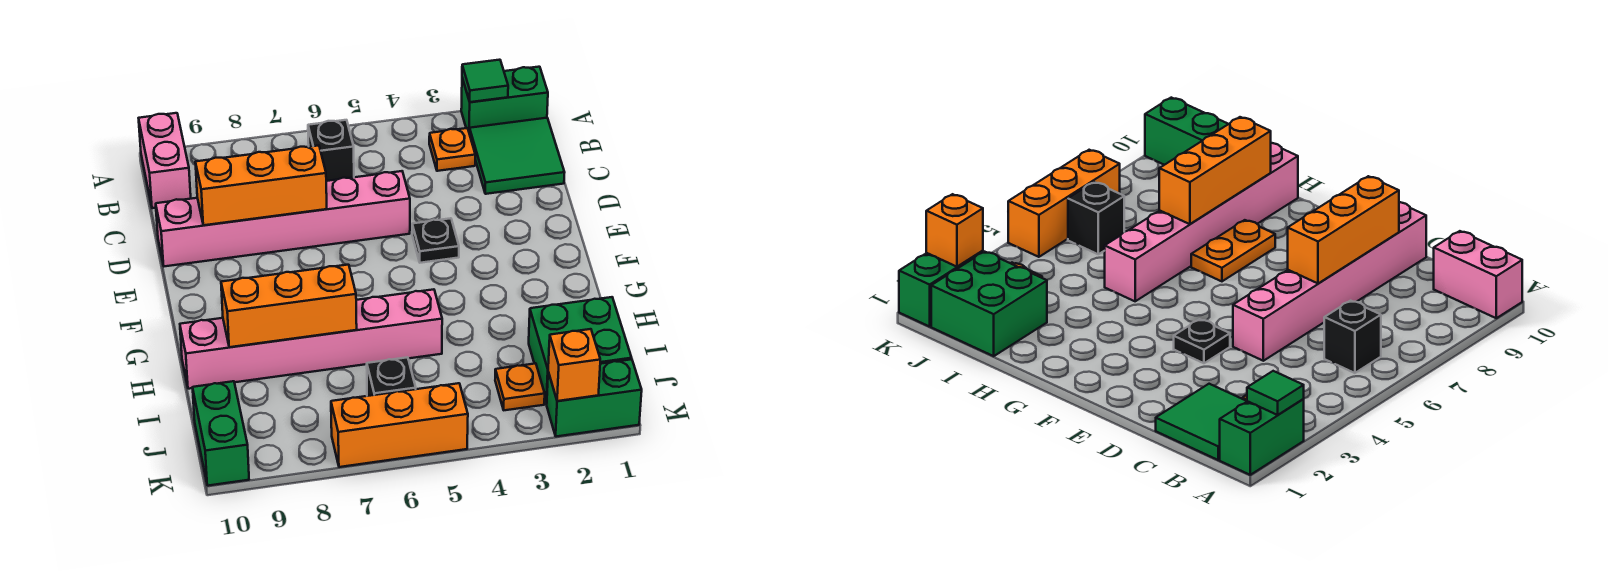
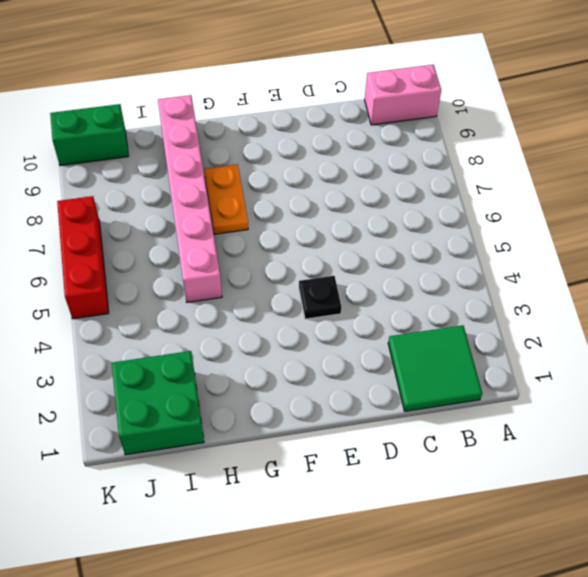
red brick K5:K7 level 1 -> orange brick K5:K7 level 1
none -> green brick A1:A2 level 1
none -> orange plate B3 level 1
none -> black brick B6 level 1

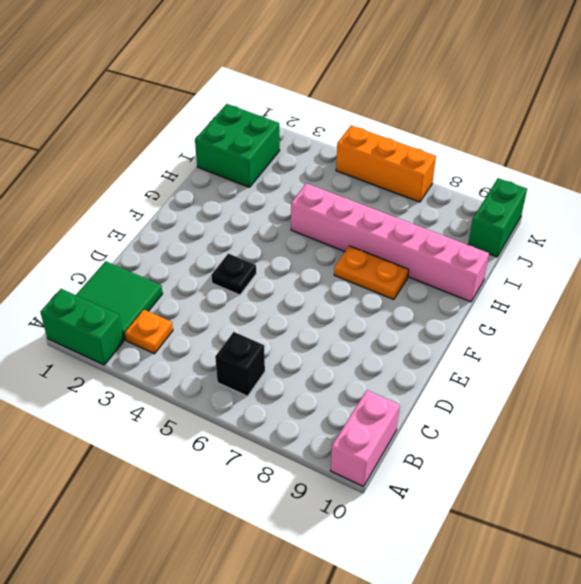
none -> pink brick D5:D10 level 1
none -> orange plate J3 level 1
none -> black brick J6 level 1

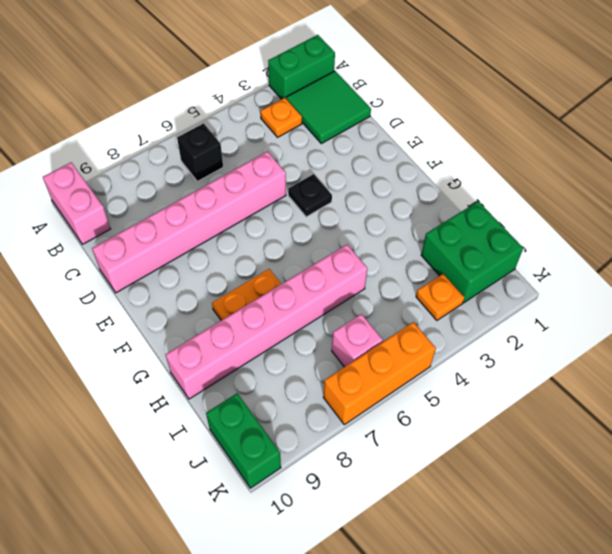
pink brick J6 level 1 -> black brick J6 level 1
none -> green brick K1:K2 level 1
none -> green tile A2 level 2
none -> orange brick D7:D9 level 2

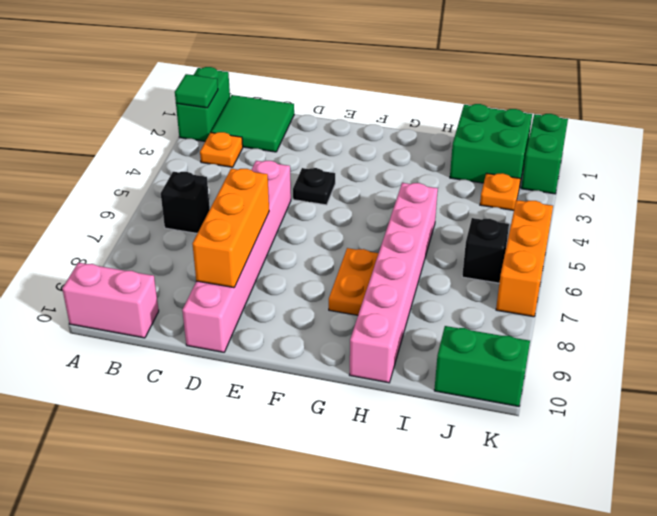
none -> orange brick H7:H9 level 2
none -> orange brick K2 level 2

